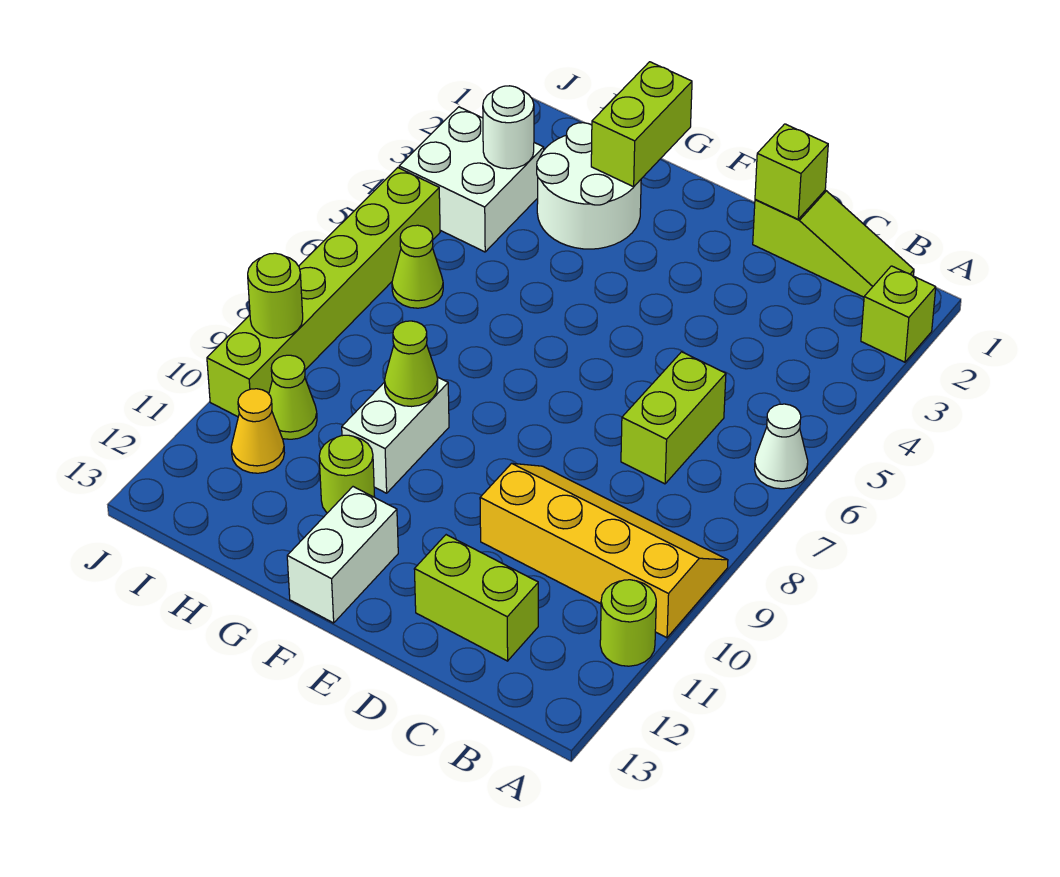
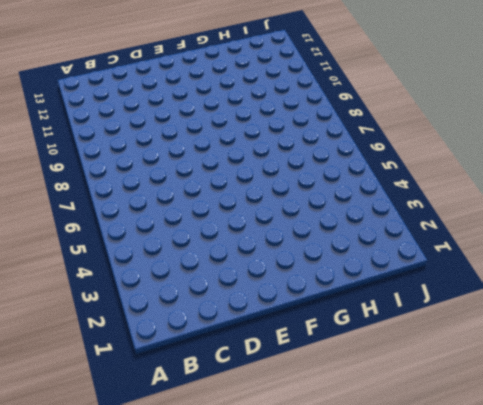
none -> lime brick A2 level 1
none -> white cone A6 level 1
none -> yellow slope A9:D10 level 1 top 10

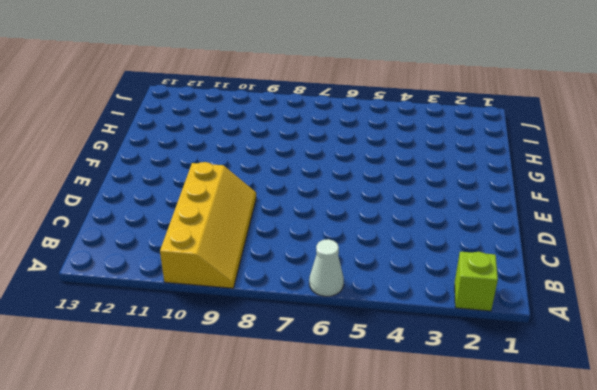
none -> lime round brick A11 level 1
none -> lime slope B1:D1 level 1 top D
none -> lime brick C6:C7 level 1

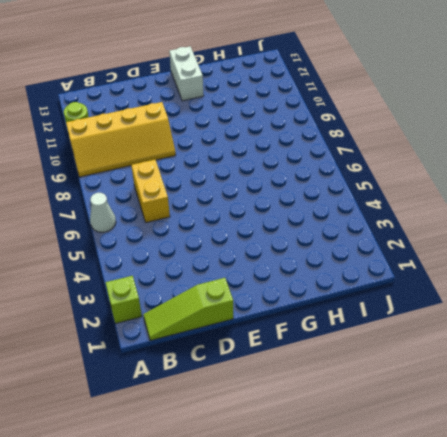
yellow brick C6:C7 level 1 -> lime brick C6:C7 level 1
none -> lime brick C12:D12 level 1
none -> white round brick G2:H3 level 1
none -> white brick G9:G10 level 1

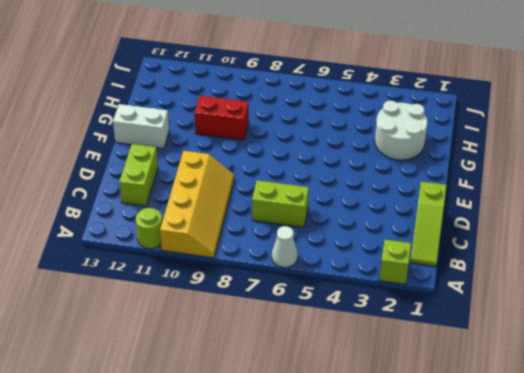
red brick G9:G10 level 1 -> white brick G9:G10 level 1
none -> lime round brick G11 level 1
none -> white brick I3:J4 level 1
none -> lime cone I6 level 1

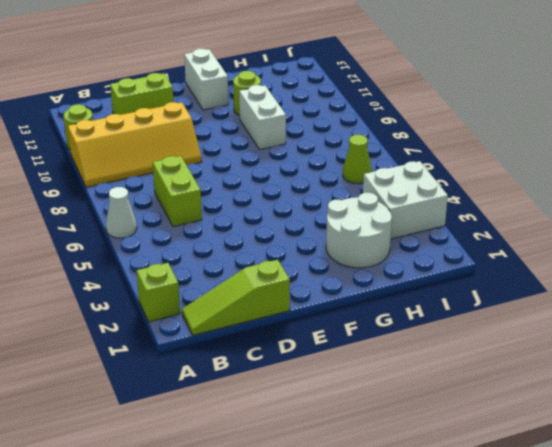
none -> lime cone I10 level 1
none -> yellow cone I11 level 1
none -> lime brick J5:J10 level 1

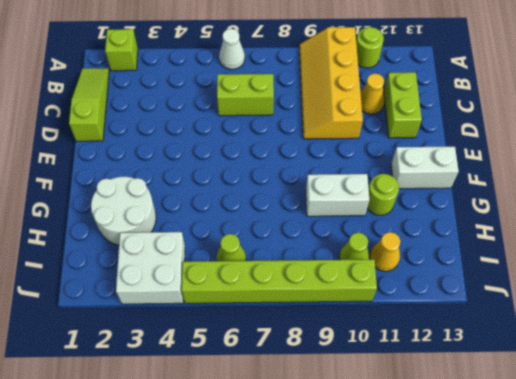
yellow cone C11 level 1 -> none
none -> lime brick D1 level 2
none -> lime brick G1:G2 level 2
none -> lime cone G9 level 2

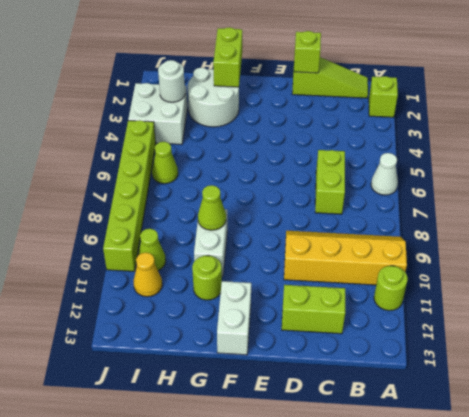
none -> lime round brick J9 level 2

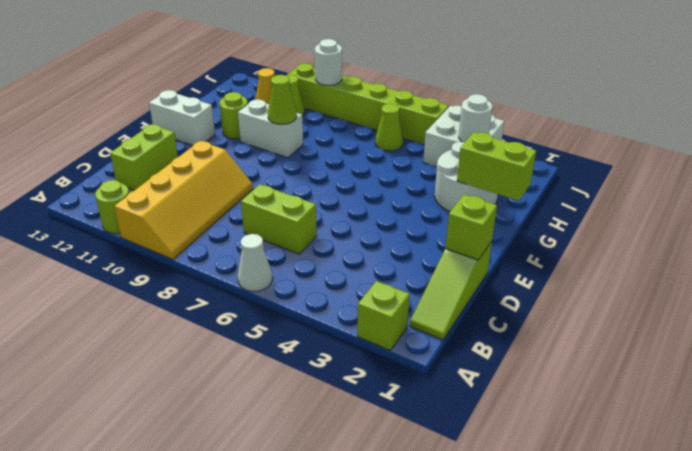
white round brick J9 level 2 -> lime round brick J9 level 2

